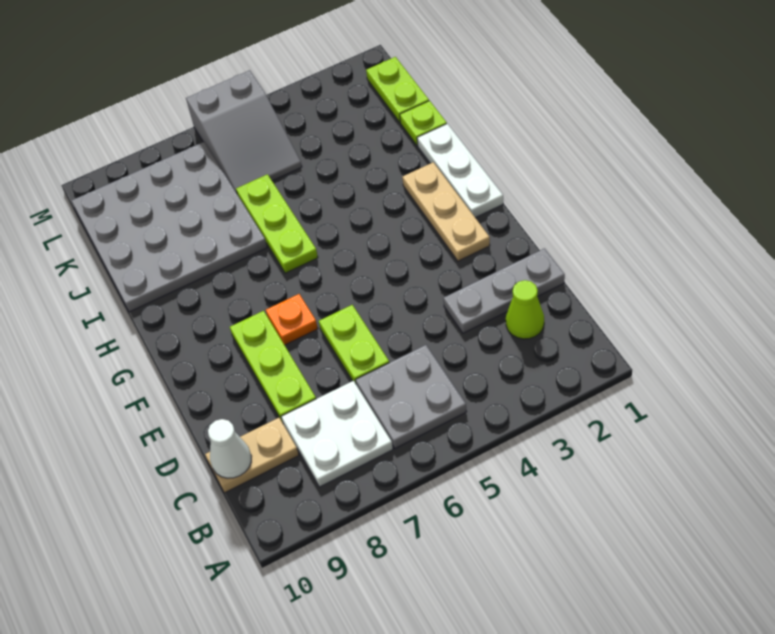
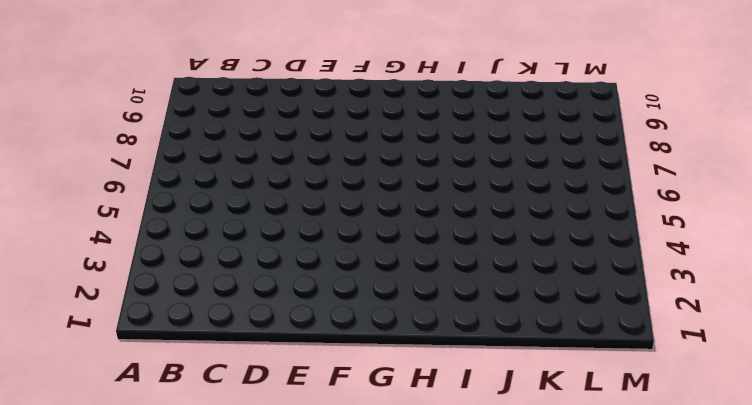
none -> grey plate B5:C6 level 1
none -> white plate B7:C8 level 1
none -> lime cone C2 level 1

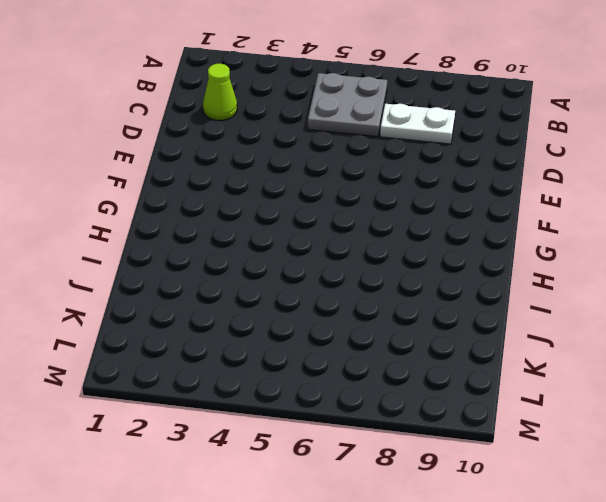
white plate C7:C8 level 1 -> white plate B7:C8 level 1
none -> tan plate C9:C10 level 1
none -> grey plate D1:D3 level 1
none -> lime plate D6:E6 level 1

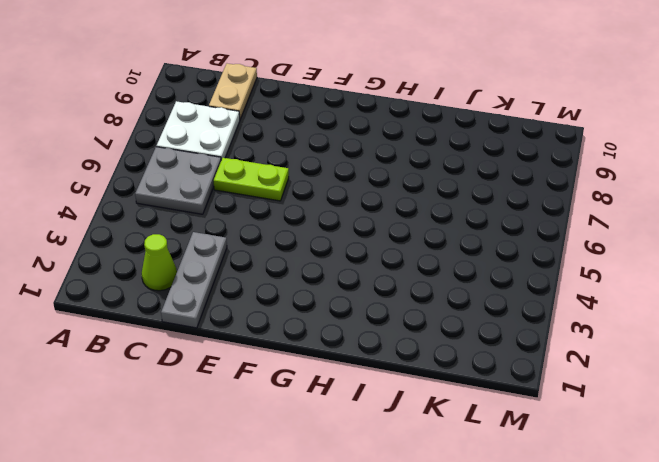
none -> lime plate D8:F8 level 1
none -> tan plate F2:H2 level 1
none -> orange plate F7 level 1

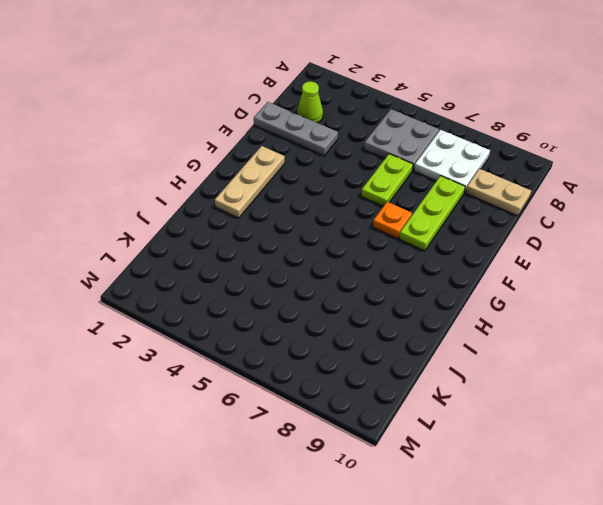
none -> white plate G1:I1 level 1
none -> lime plate H6:J6 level 1
none -> grey plate I7:L10 level 1

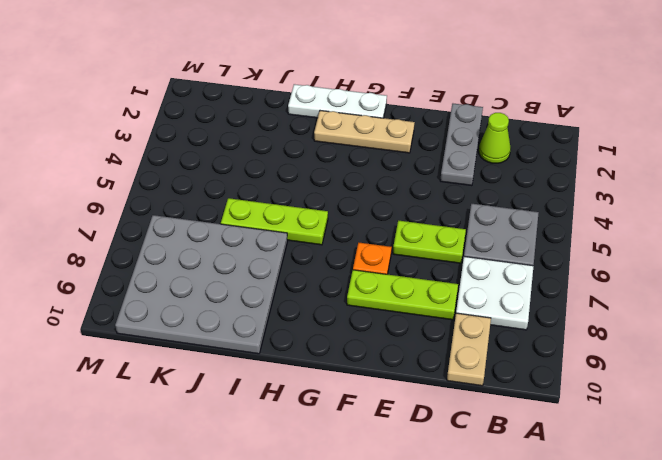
none -> lime plate J1 level 1
none -> lime plate K1:L1 level 1
none -> grey slope K5:M6 level 1 top M

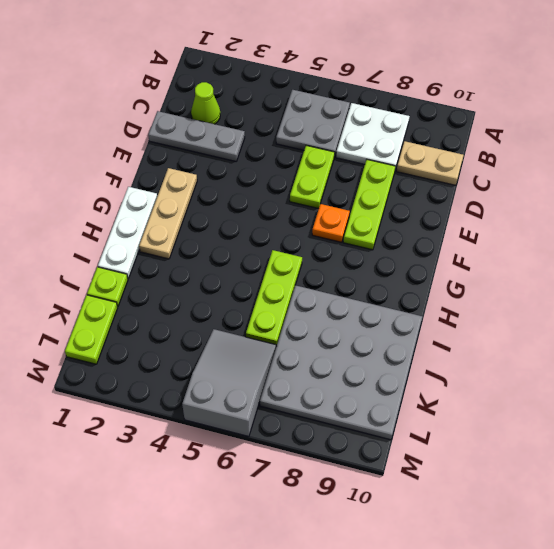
none -> white cone C10 level 2

